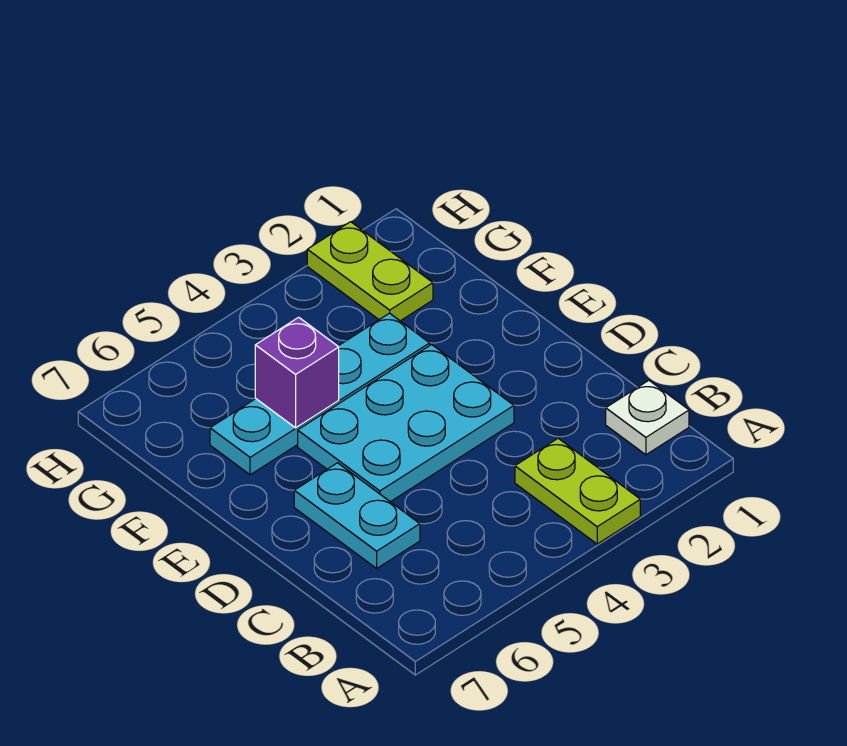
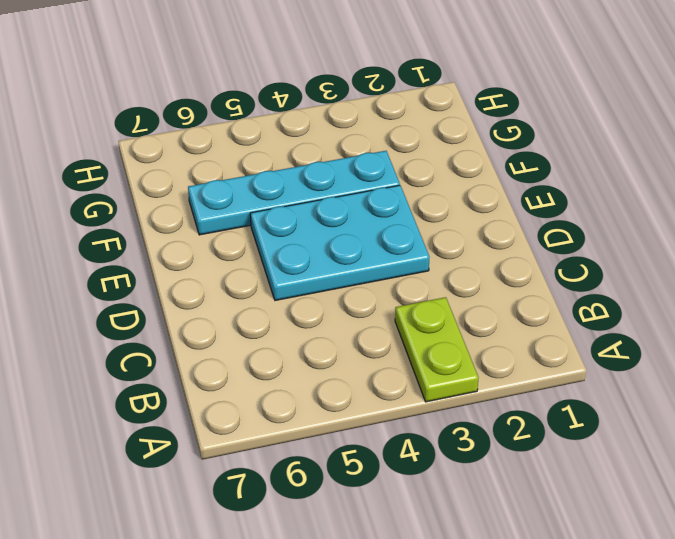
none -> white plate B1 level 1
none -> cyan plate C6:D6 level 1

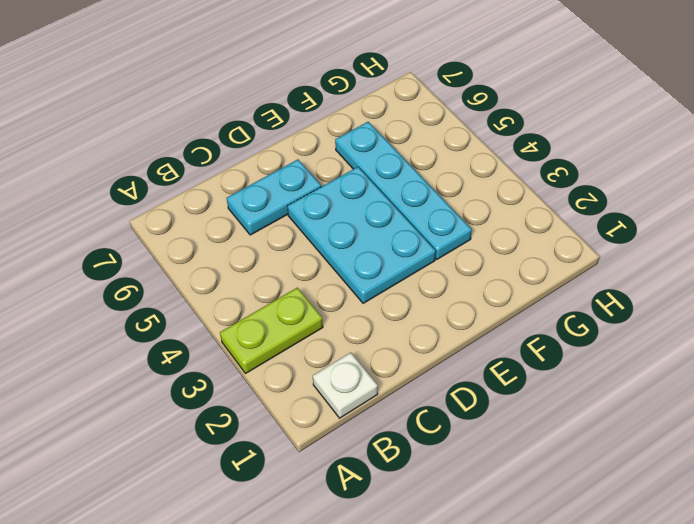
none -> lime plate G2:H2 level 1
none -> purple brick F5 level 2

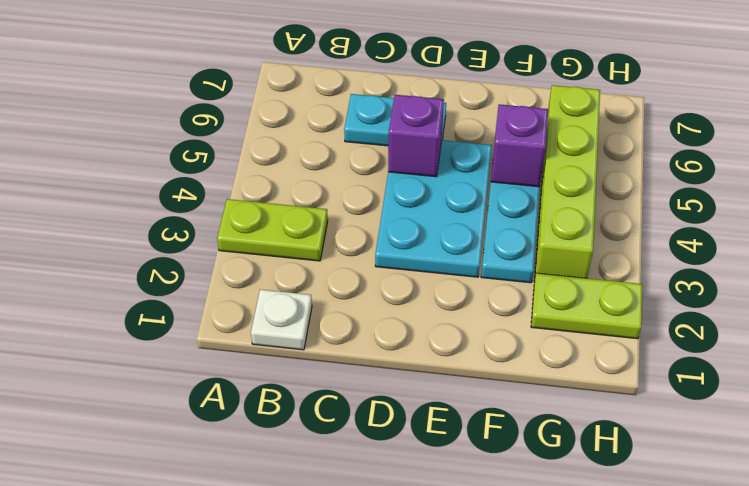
purple brick D5 level 2 -> none
lime brick G3:G6 level 1 -> none

